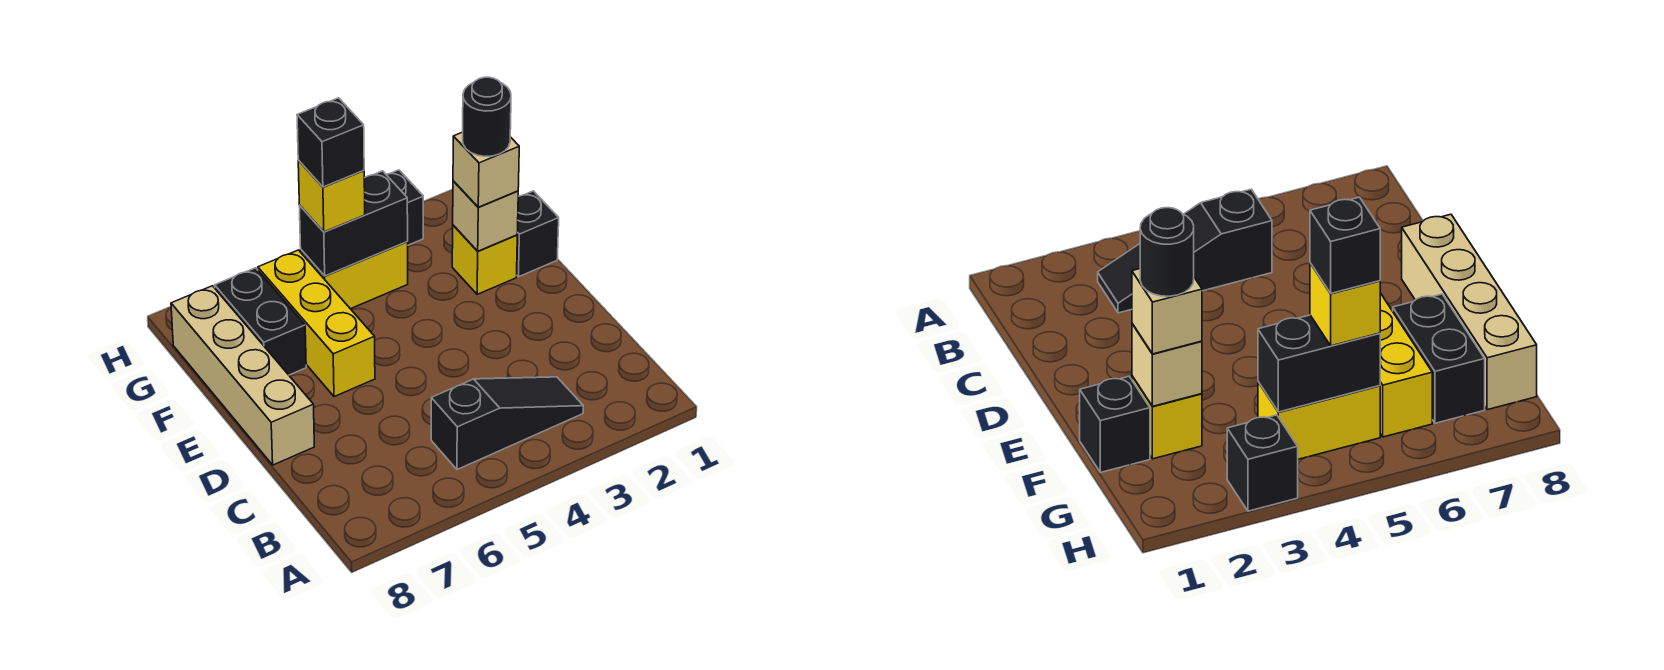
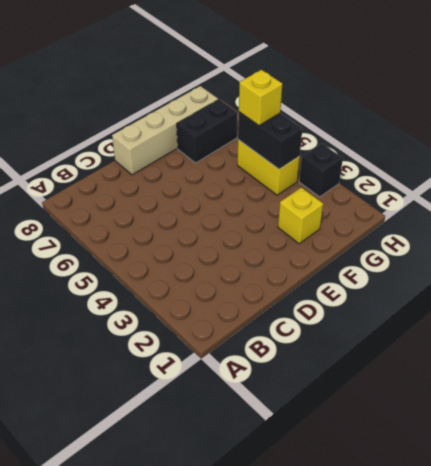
none -> black slope B3:B5 level 1 top 5
none -> yellow brick E6:G6 level 1
none -> black brick F1 level 1

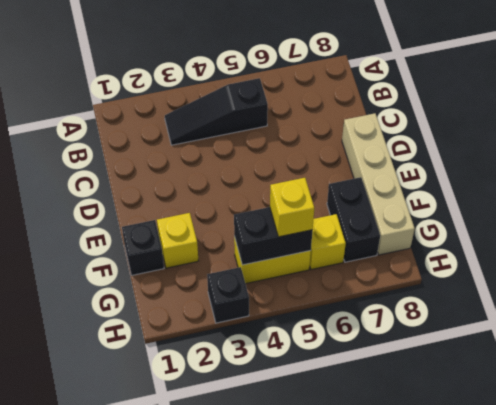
yellow brick G6 level 1 -> yellow brick E6:G6 level 1
none -> tan brick F2 level 2
none -> tan brick F2 level 3
none -> black round brick F2 level 4

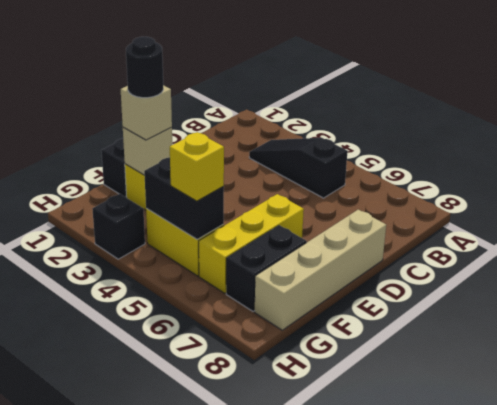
none -> black brick G5 level 4

